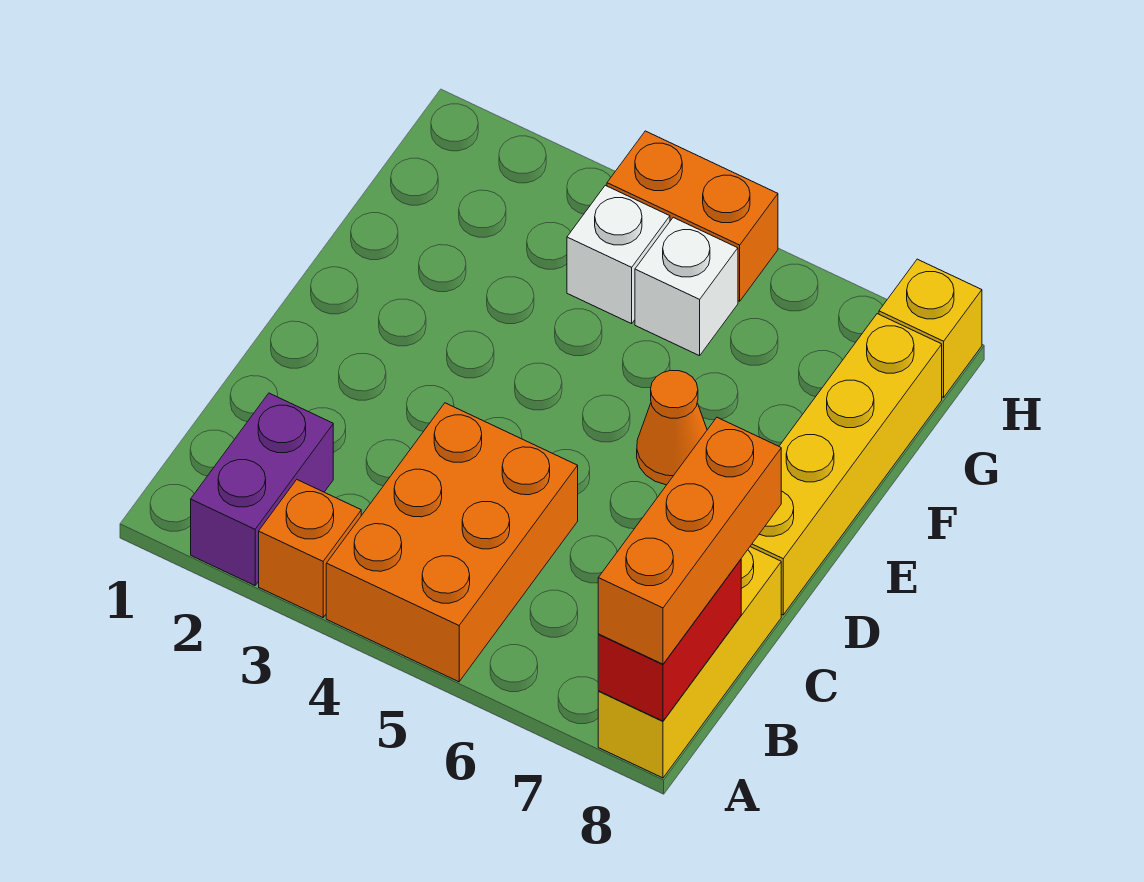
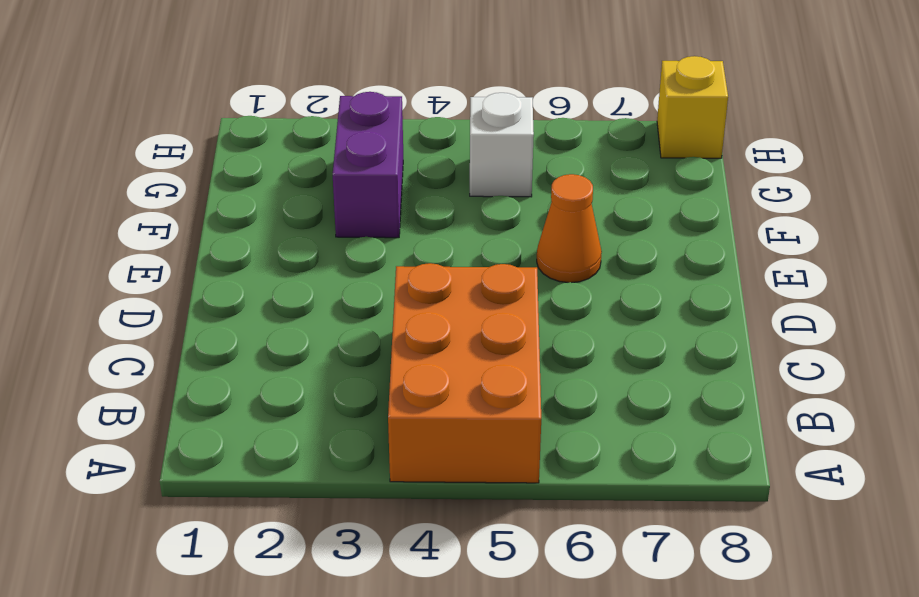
purple brick F3:G3 level 1 -> purple brick A2:B2 level 1
none -> orange brick A3 level 1
none -> yellow brick A8:C8 level 1
none -> yellow brick D8:G8 level 1

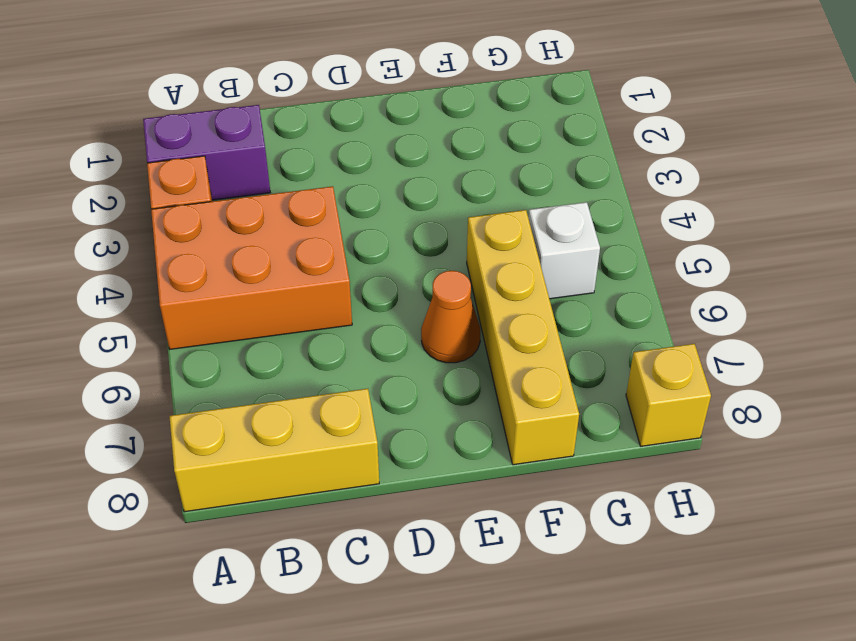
yellow brick F5:F8 level 1 -> yellow brick D8:G8 level 1
none -> white brick G4 level 1
none -> orange brick H4:H5 level 1
none -> red brick A8:B8 level 2

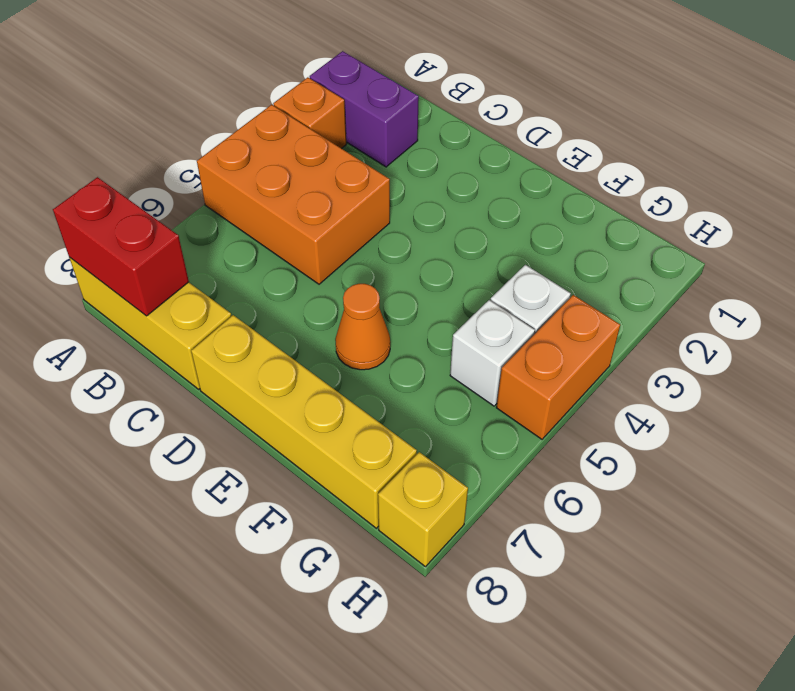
none -> orange brick A8:C8 level 3

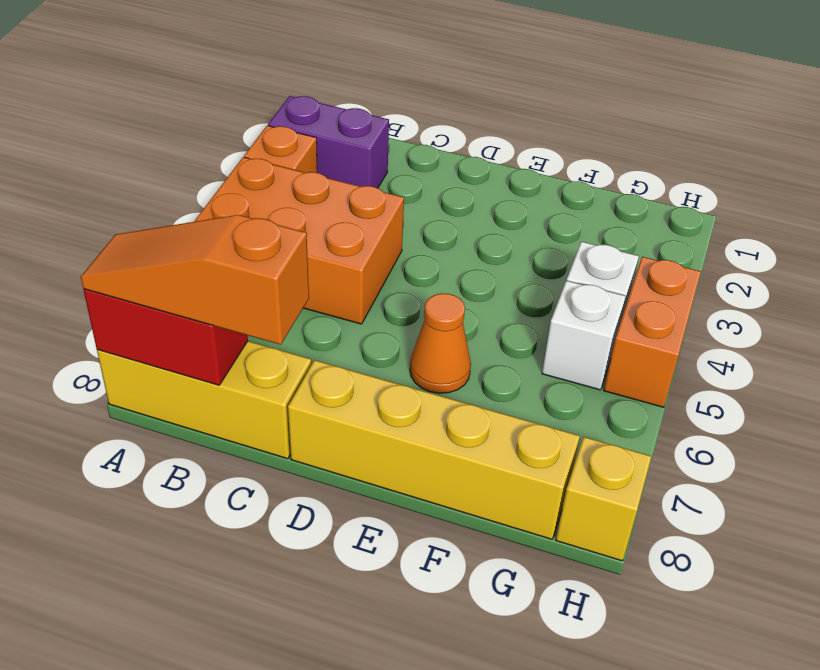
orange slope A8:C8 level 3 top C -> orange brick A8:C8 level 3

